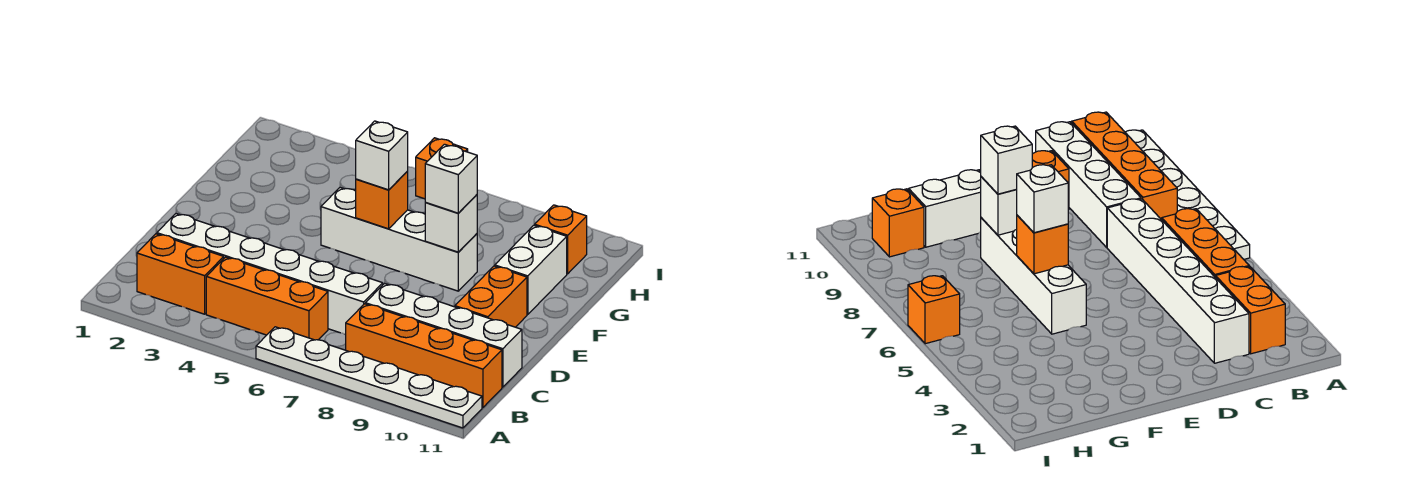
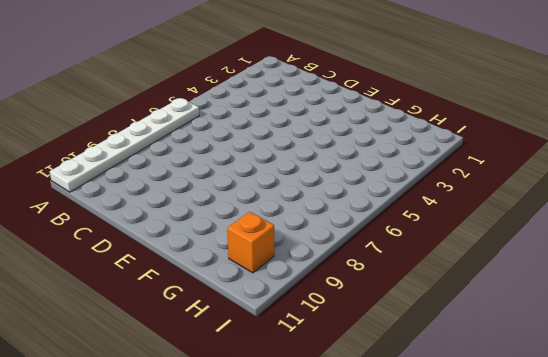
none -> orange brick B2:B3 level 1
none -> orange brick B4:B6 level 1
none -> orange brick B8:B11 level 1

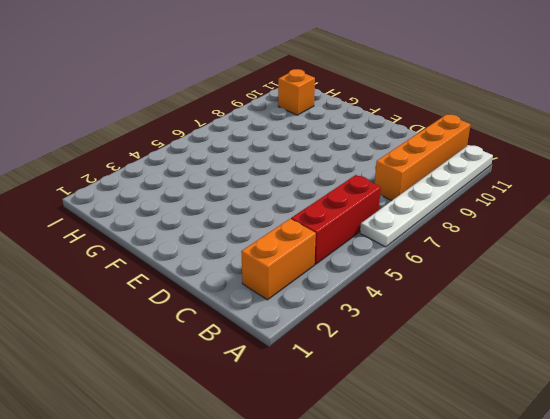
red brick B4:B6 level 1 -> orange brick B4:B6 level 1
none -> white brick C2:C7 level 1
none -> white brick C8:C11 level 1
none -> orange brick D10:E10 level 1

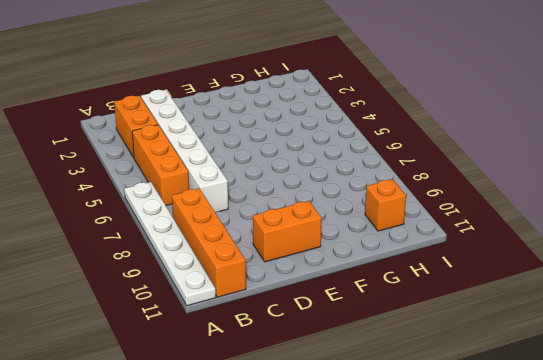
none -> white brick C8:C11 level 1
none -> white brick F5:F8 level 1
none -> white brick F10:G10 level 1

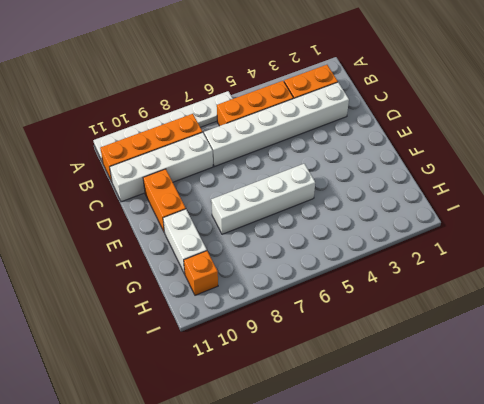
none -> orange brick I6 level 1
none -> orange brick F6 level 2
none -> white brick F8 level 2

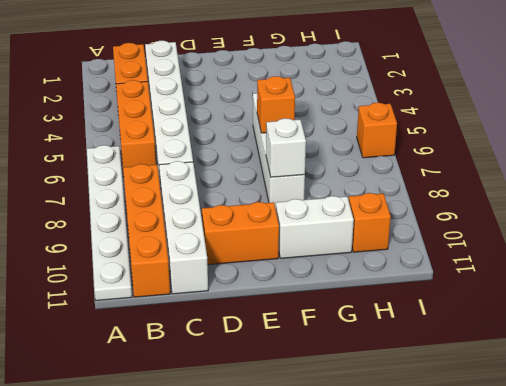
none -> white brick F6 level 3
none -> white brick F8 level 3

